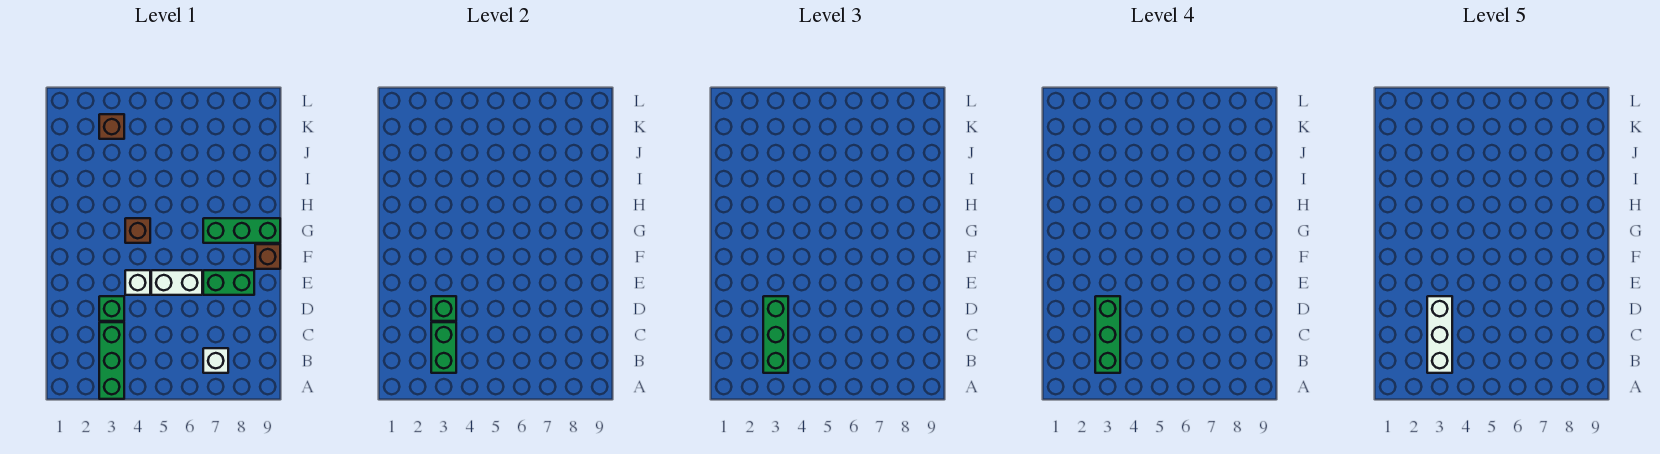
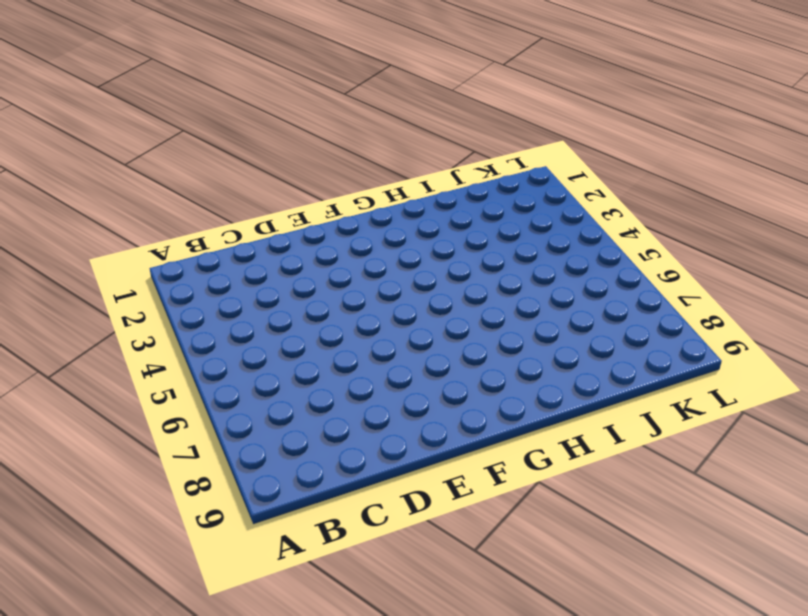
none -> green brick A3:C3 level 1
none -> white brick B7 level 1
none -> green brick D3 level 1

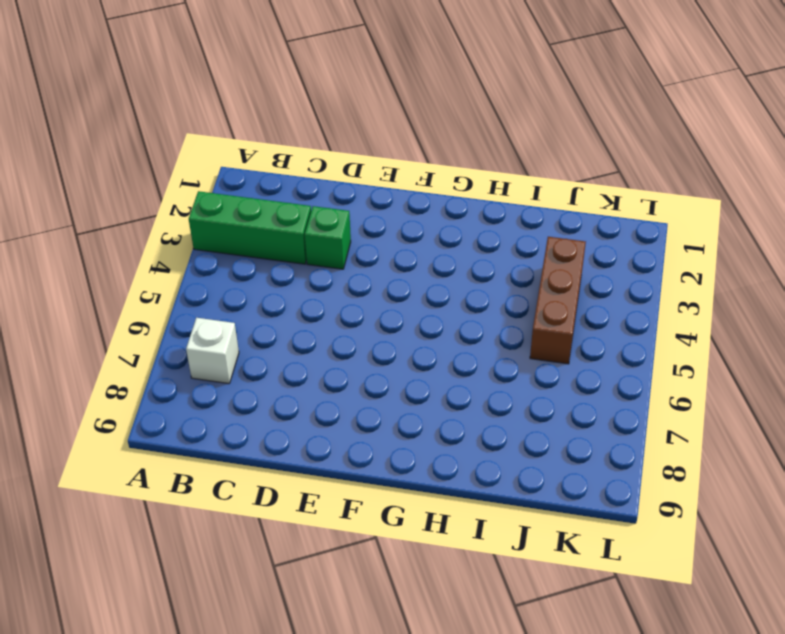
brown brick J3:J5 level 1 -> none
none -> white brick E4 level 1
none -> white brick E5:E6 level 1
none -> green brick E7:E8 level 1

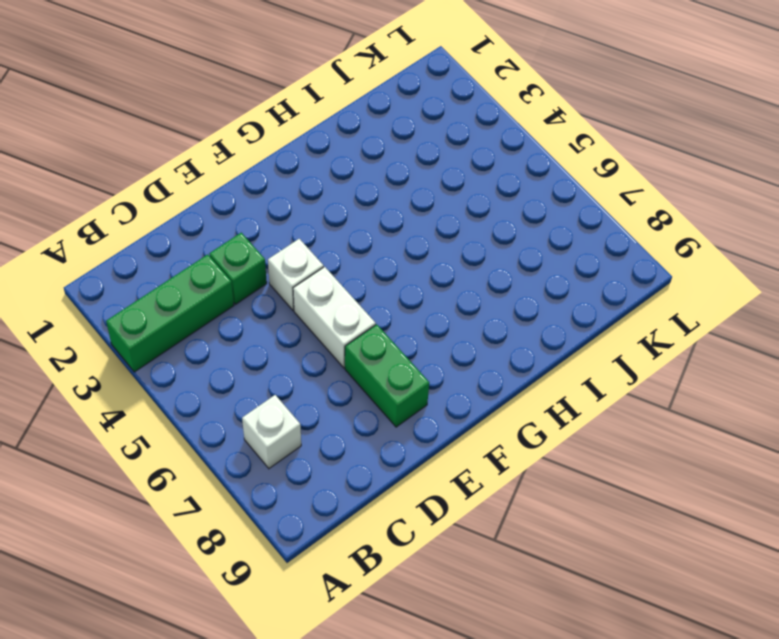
none -> brown brick F9 level 1
none -> brown brick G4 level 1
none -> green brick G7:G9 level 1

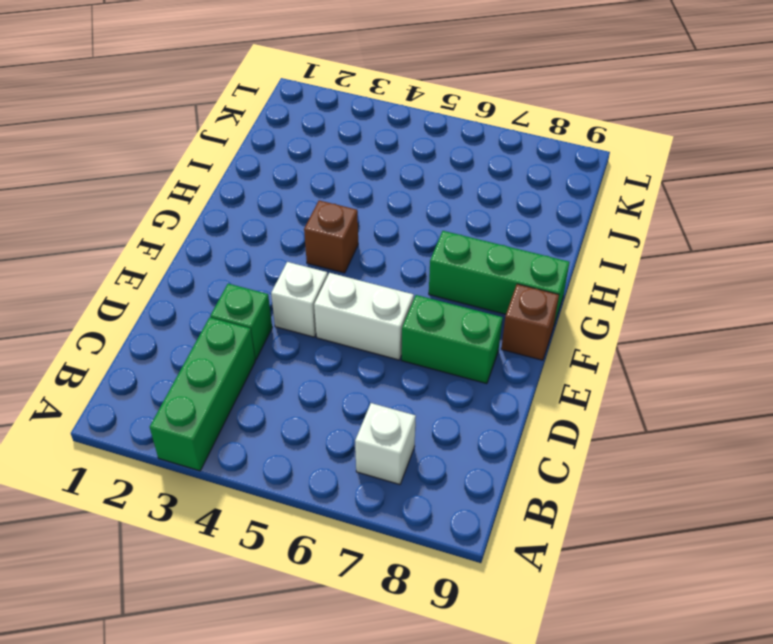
none -> brown brick K3 level 1
none -> green brick B3:C3 level 2
none -> green brick D3 level 2

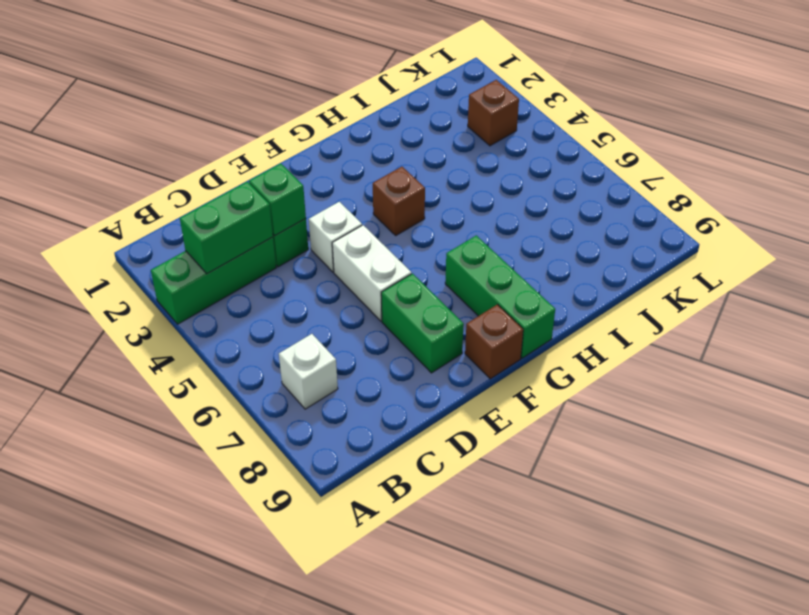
none -> green brick B3:D3 level 3
none -> green brick B3:D3 level 4
none -> white brick B3:D3 level 5

